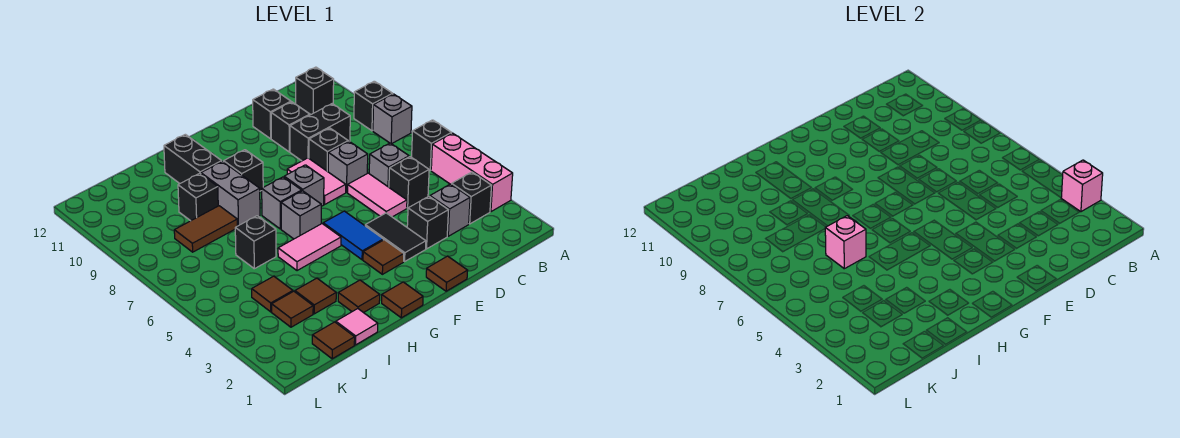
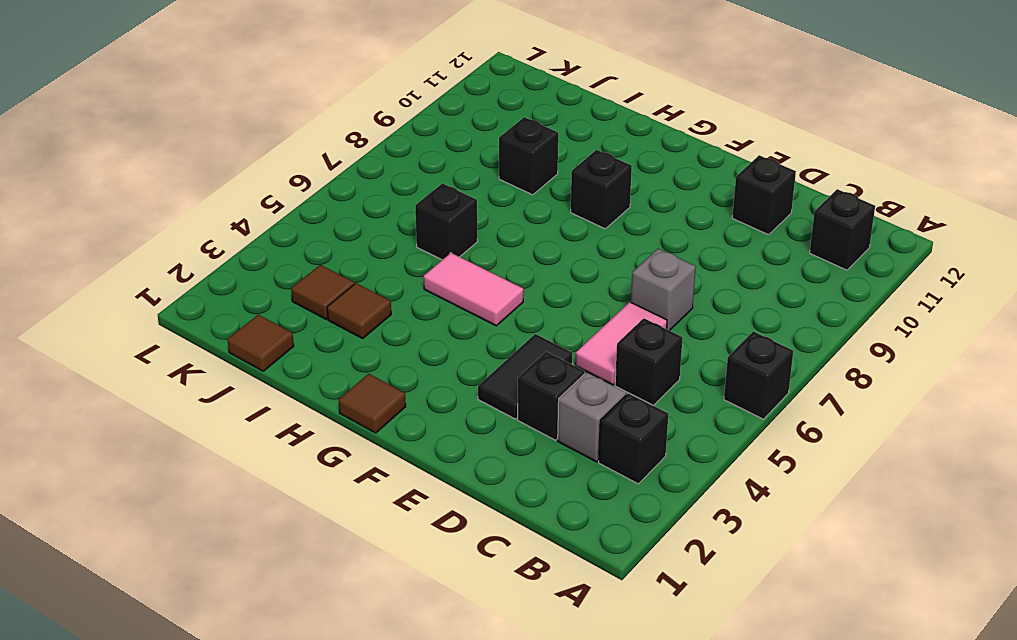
none -> pink brick A3:A5 level 1
none -> grey brick A8 level 1
none -> black brick A9 level 1
none -> grey brick C6 level 1

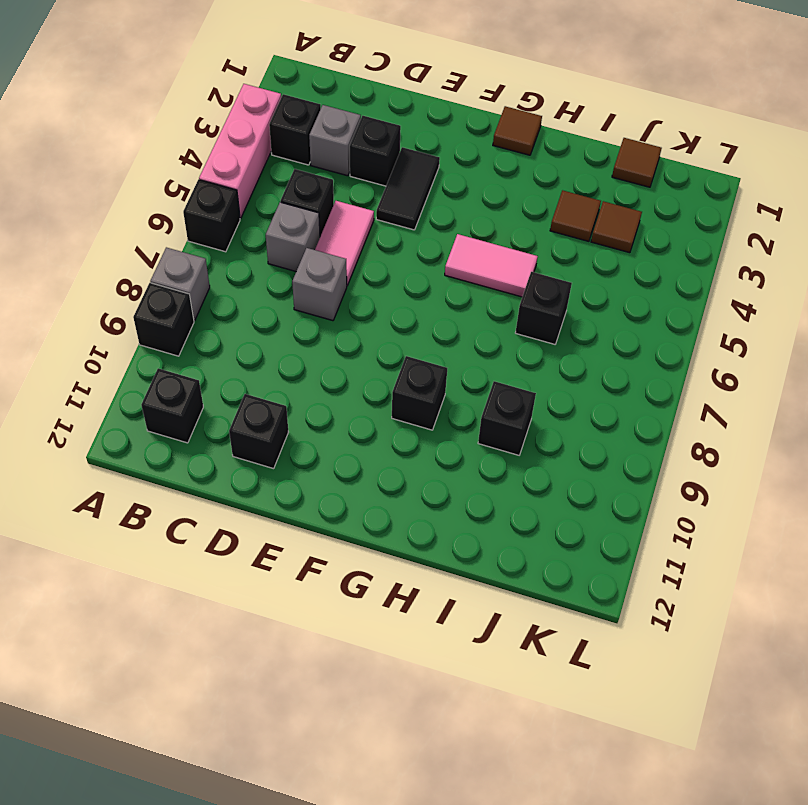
none -> black brick C9:D9 level 1
none -> black brick D8 level 1
none -> black brick D10 level 1
none -> brown tile E1 level 1

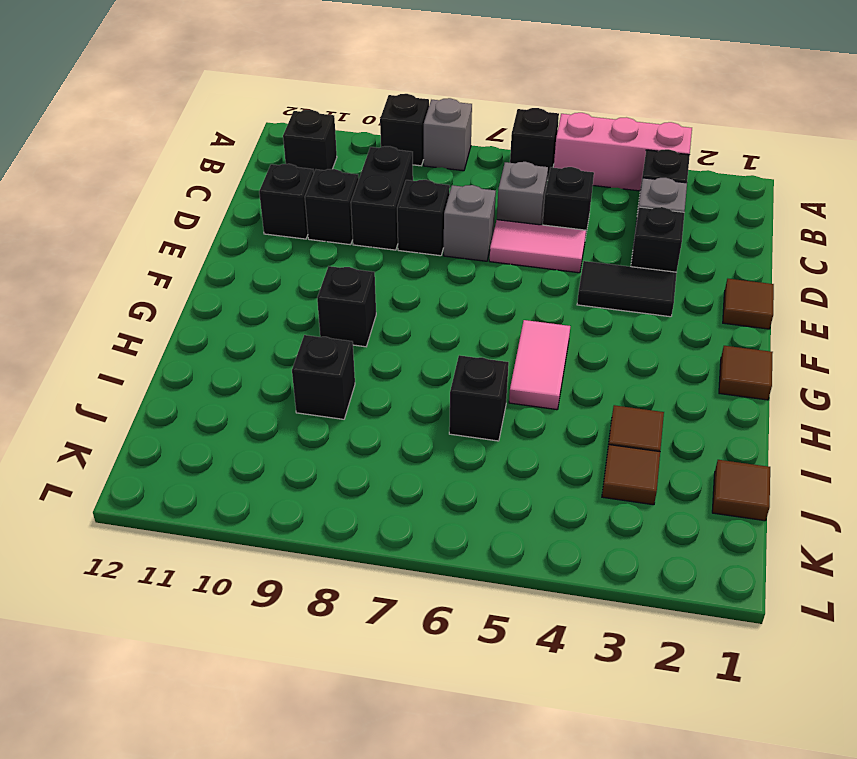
none -> pink tile E7:E8 level 1
none -> brown tile F3 level 1
none -> blue tile F4:F5 level 1
none -> grey brick F7 level 1

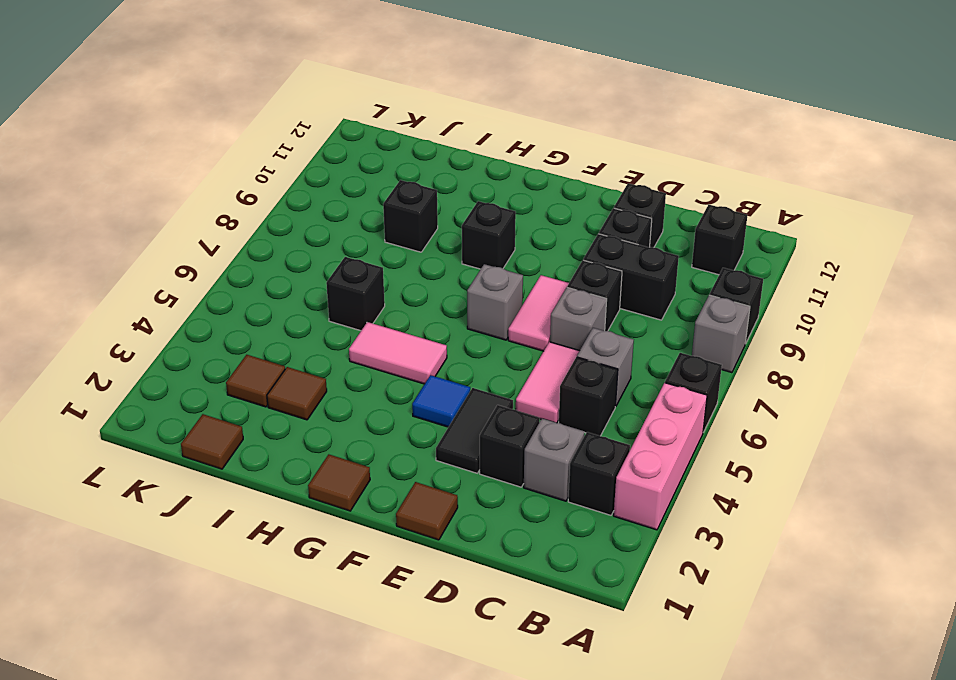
blue tile F4 level 1 -> blue tile F4:F5 level 1
none -> brown tile F3 level 1
none -> grey brick G6 level 1
none -> grey brick G7 level 1
none -> brown tile H2 level 1

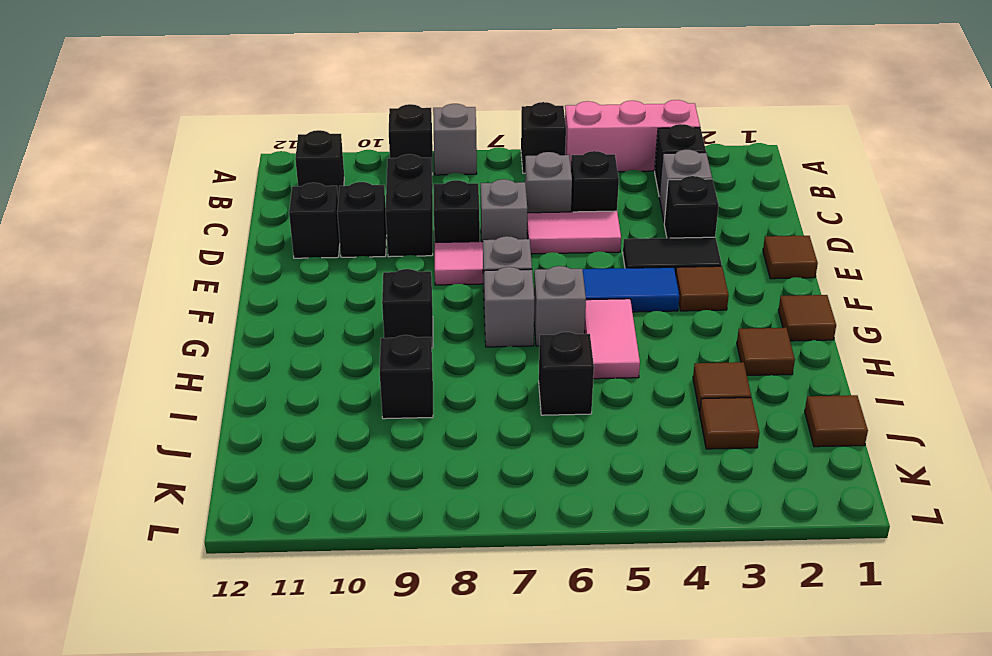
none -> grey brick H8:H9 level 1
none -> black brick H10:H11 level 1
none -> pink tile I1 level 1
none -> brown tile I8:J8 level 1

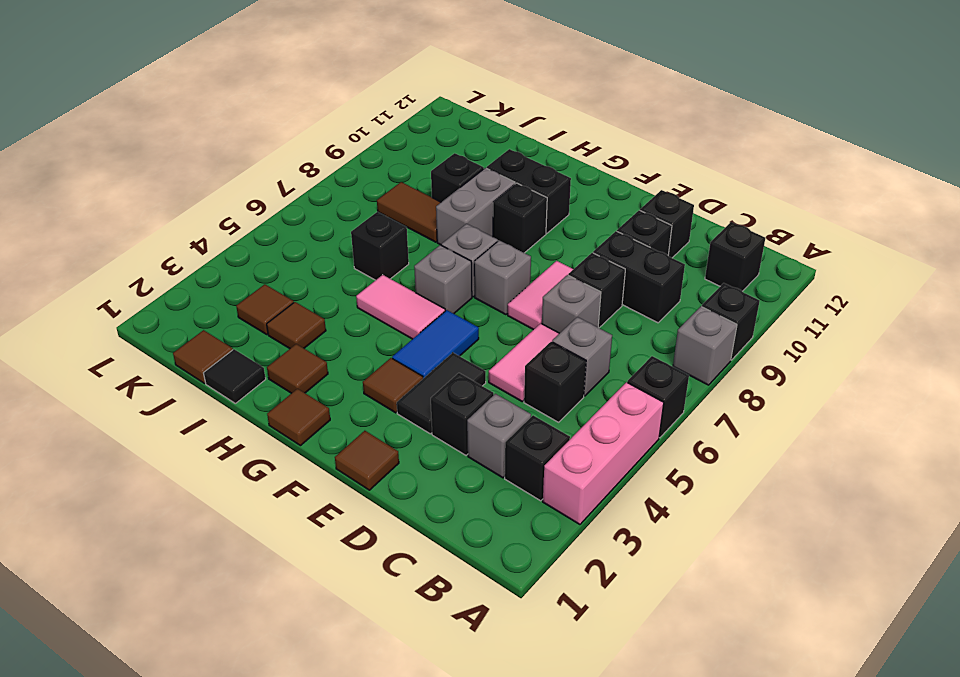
black brick G10:H10 level 1 -> black brick H10:H11 level 1
black tile I1 level 1 -> pink tile I1 level 1
none -> brown tile J4 level 1
none -> pink brick A3 level 2
none -> pink brick I6 level 2

